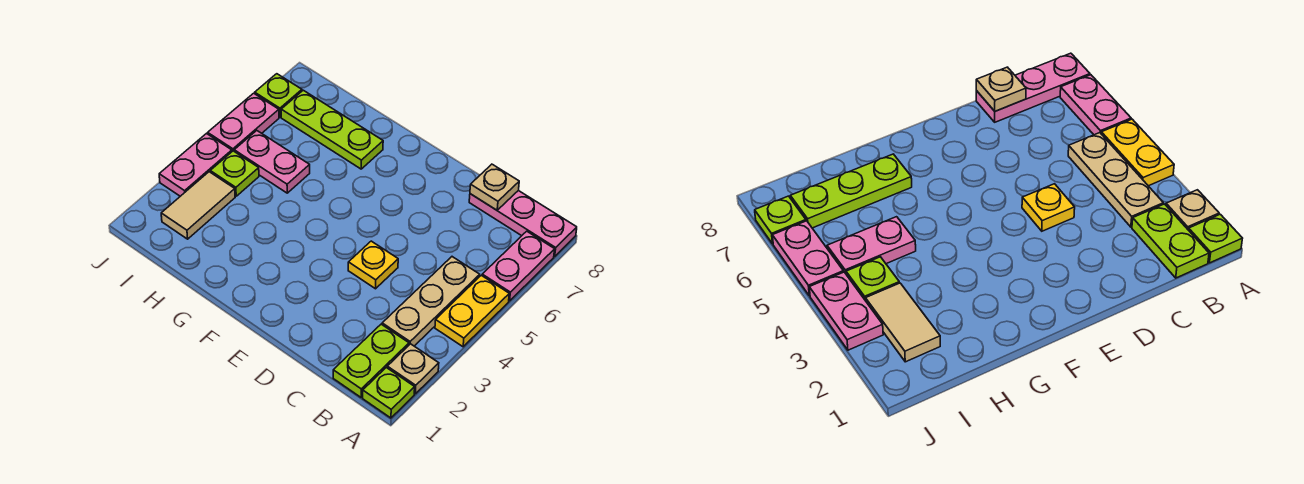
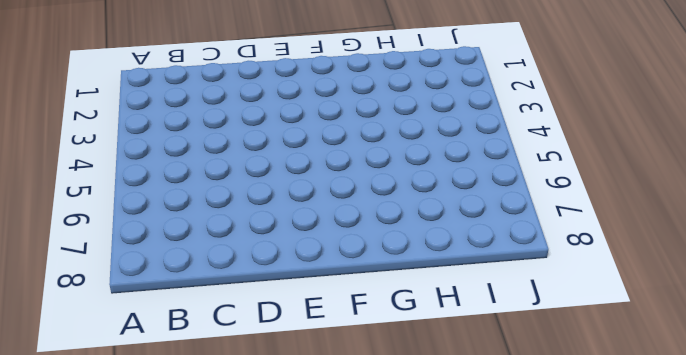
none -> lime plate A1 level 1
none -> tan plate A2 level 1
none -> yellow plate A4:A5 level 1

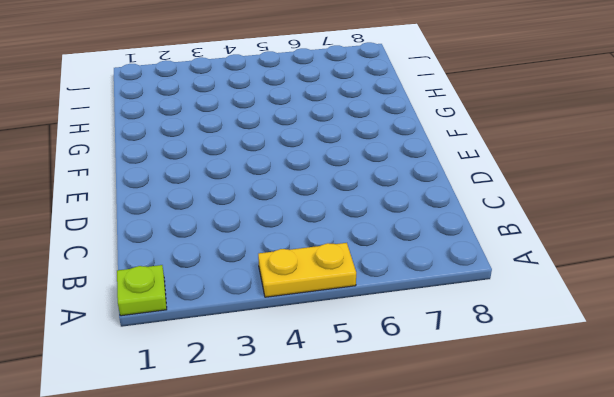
none -> tan plate A2 level 1
none -> pink plate A6:A7 level 1
none -> pink plate A8:C8 level 1

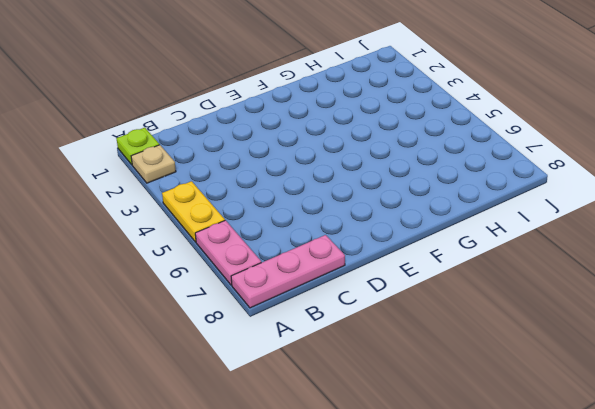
none -> lime plate B1:B2 level 1
none -> tan plate B3:B5 level 1
none -> yellow plate D4 level 1

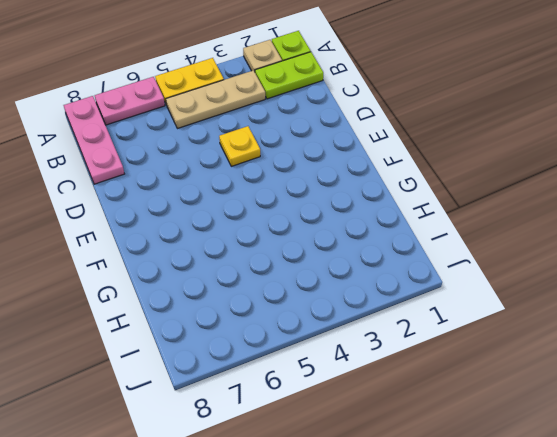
none -> lime plate G7:I7 level 1
none -> pink plate H5:I5 level 1
none -> tan tile I2:I3 level 1

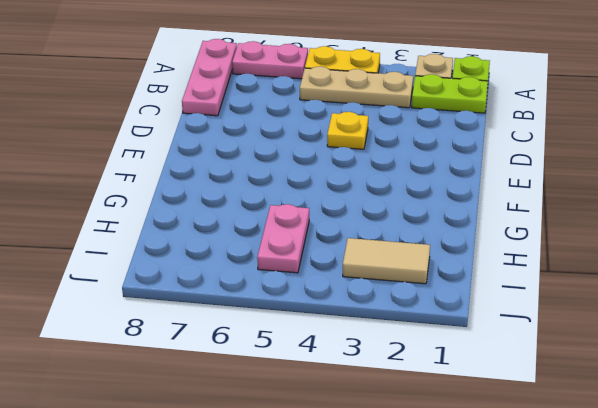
none -> lime plate G7:I7 level 1
none -> lime plate I4 level 1
none -> pink plate J3:J4 level 1

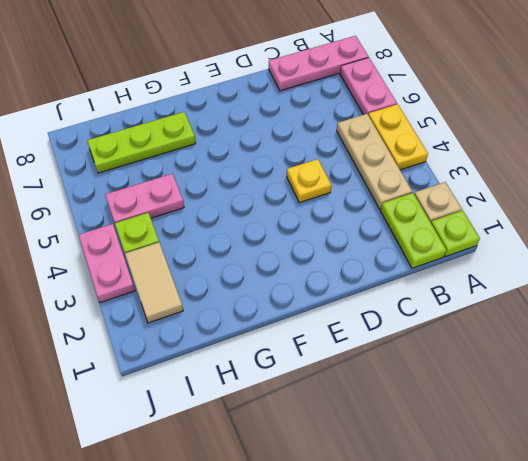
none -> pink plate J5:J6 level 1
none -> lime plate J7 level 1
none -> tan plate C8 level 2

